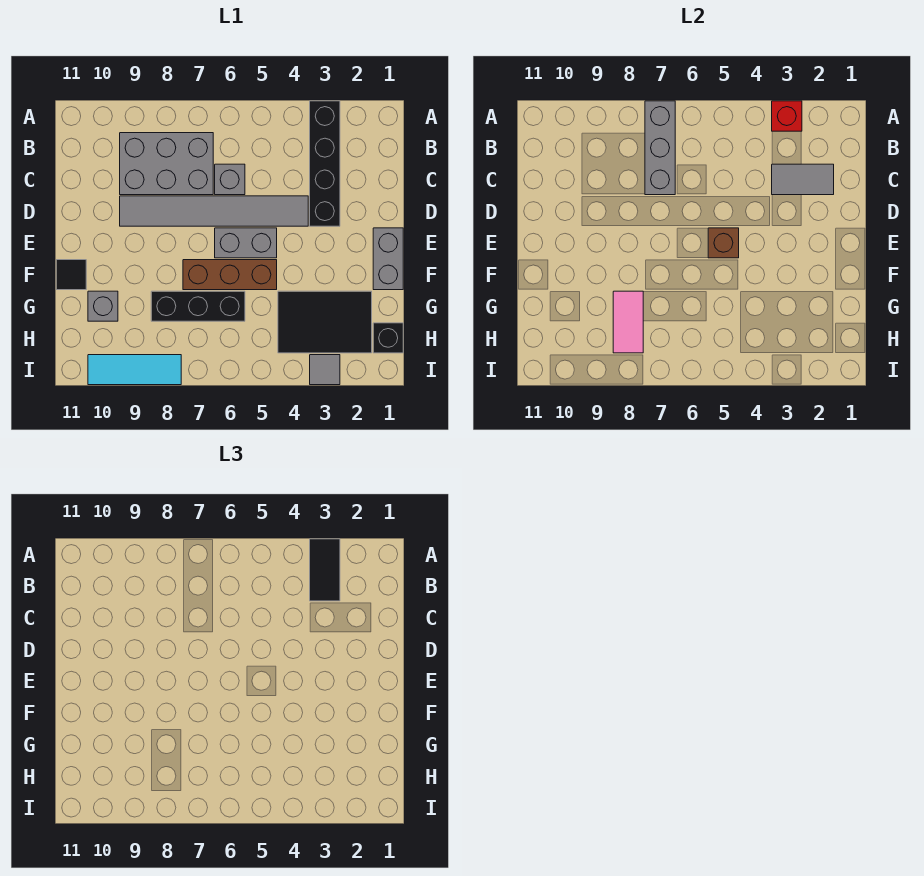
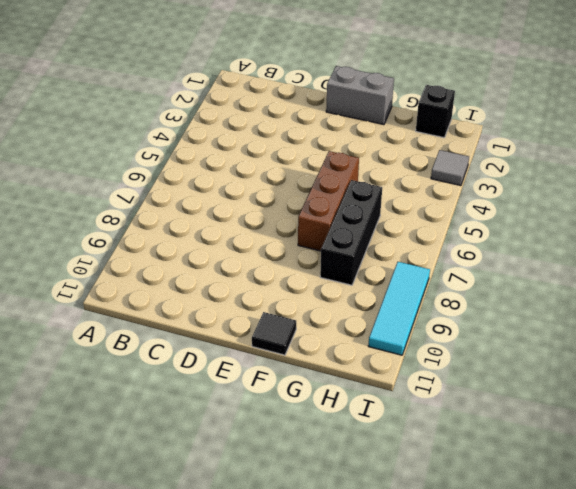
none -> black brick A3:D3 level 1
none -> grey brick B7:C9 level 1
none -> grey brick C6 level 1

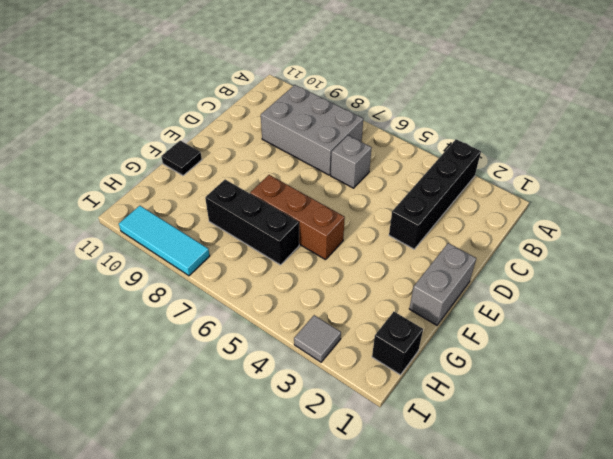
none -> grey tile D4:D9 level 1
none -> grey brick E5:E6 level 1
none -> black tile G2:H4 level 1

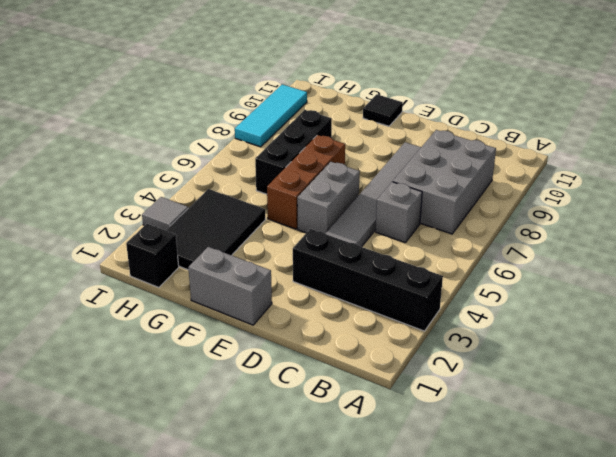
none -> grey brick G10 level 1
none -> red brick A3 level 2
none -> grey brick A7:C7 level 2

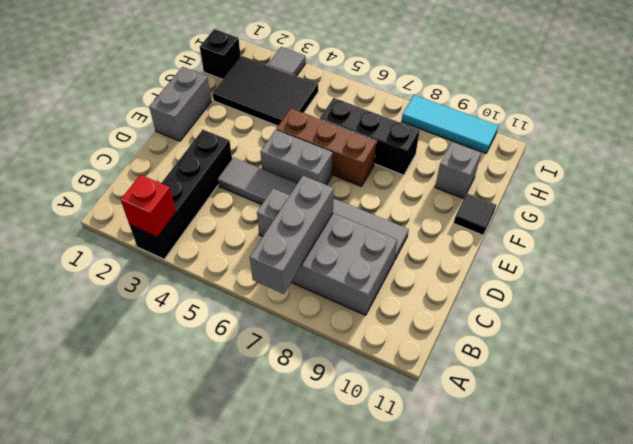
none -> grey tile C2:C3 level 2
none -> brown brick E5 level 2
none -> pink tile G8:H8 level 2

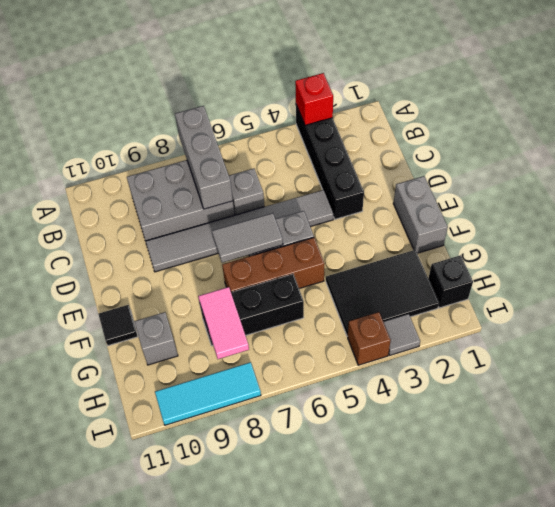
grey tile E6:E7 level 2 -> grey tile C2:C3 level 2
brown brick I4 level 1 -> brown brick E5 level 2
none -> black tile A3:B3 level 3

